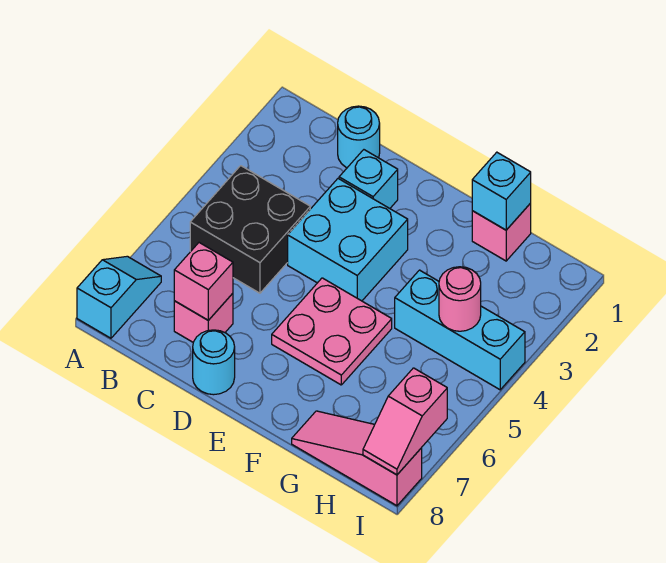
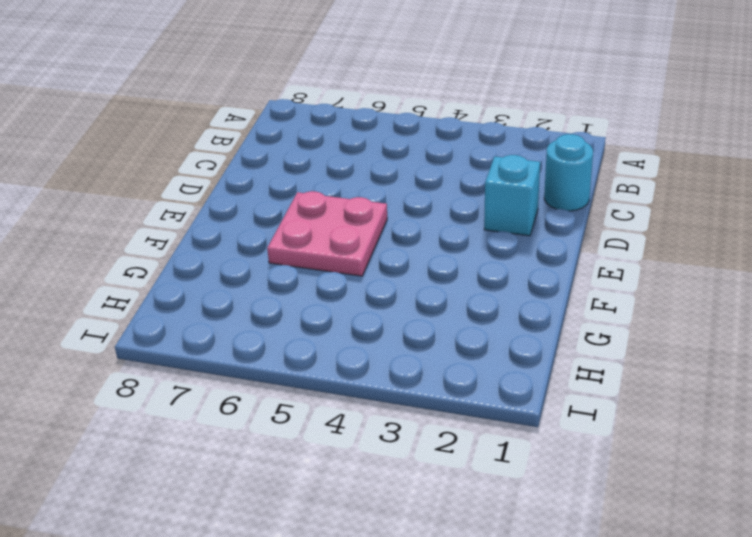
none -> cyan slope A7:A8 level 1 top 8
none -> black brick B4:C5 level 1
none -> pink brick C7 level 1

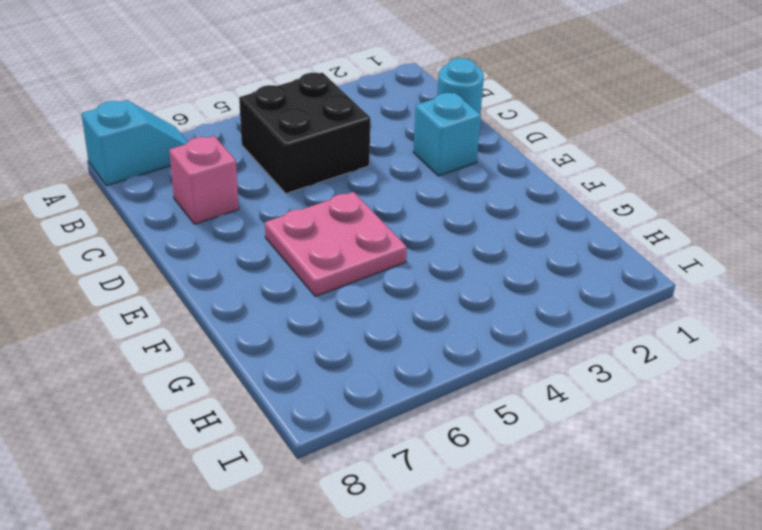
none -> cyan brick D3:E4 level 1
none -> cyan round brick D8 level 1
none -> pink brick G1 level 1

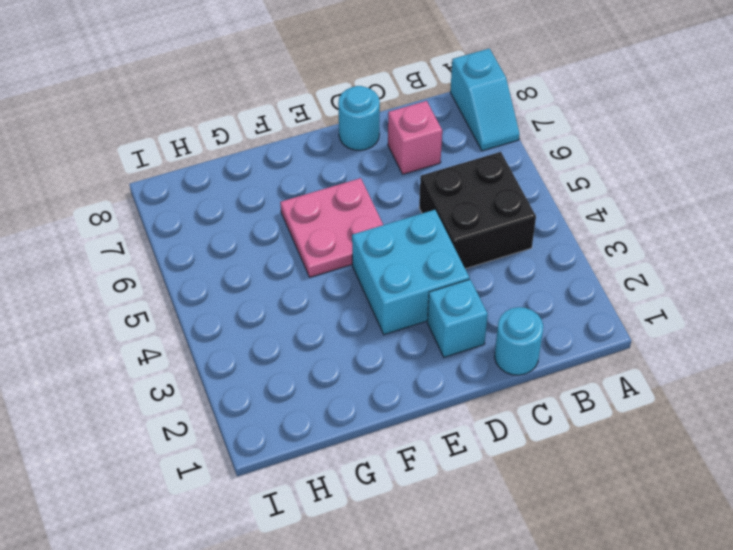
none -> pink brick G1 level 1
none -> cyan brick G4:I4 level 1
none -> pink slope G8:I8 level 1 top I

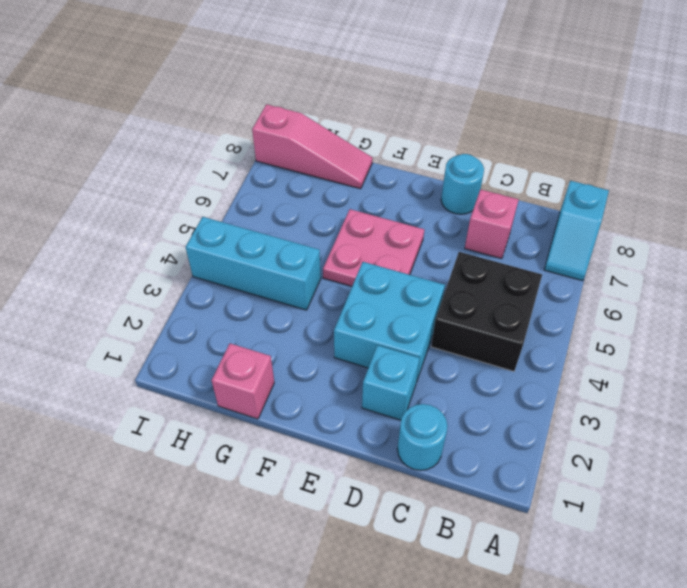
none -> pink brick C7 level 2
none -> cyan brick G1 level 2
none -> pink round brick H4 level 2

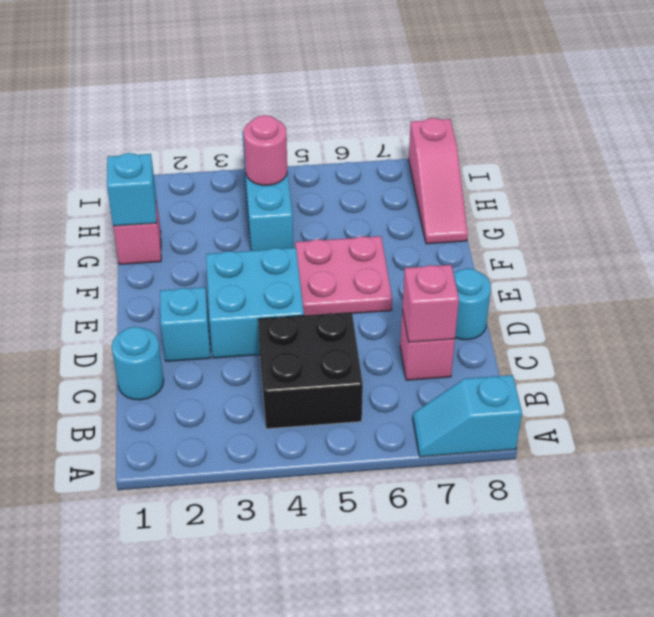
none -> pink slope I7:I8 level 2 top 7

